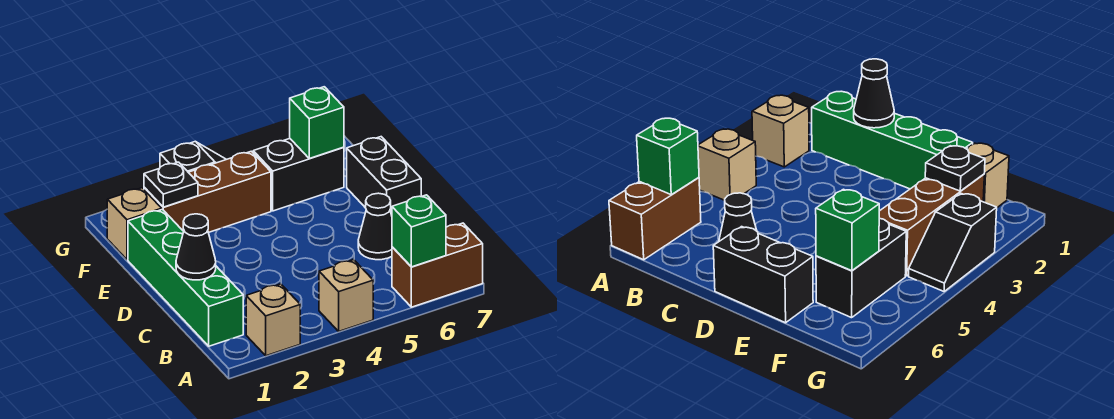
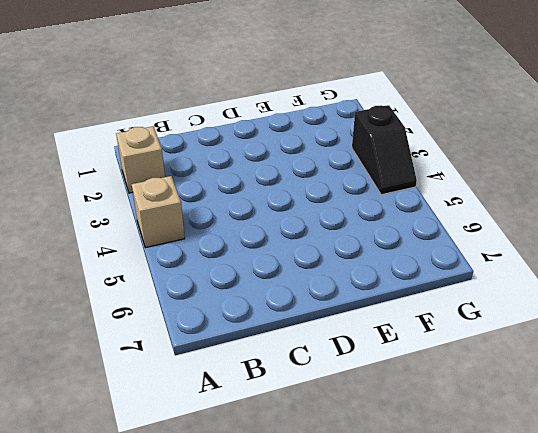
none -> brown brick A6:A7 level 1
none -> green brick B1:E1 level 1
none -> black cone C6 level 1

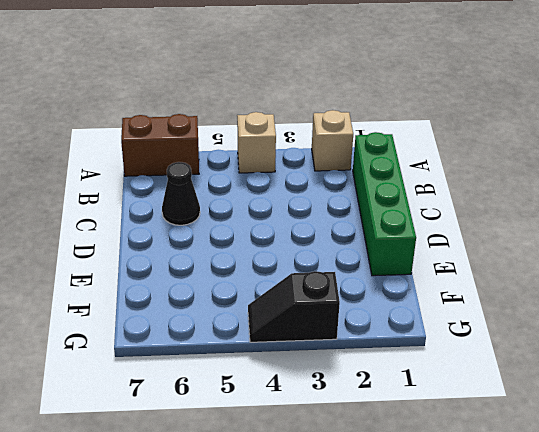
none -> black brick D7:E7 level 1
none -> tan brick F1 level 1
none -> brown brick F2:F4 level 1

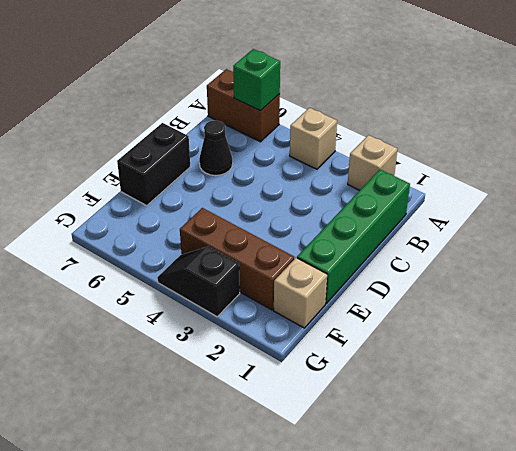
none -> black brick F5:F6 level 1
none -> black cone C1 level 2
none -> black plate F2 level 2

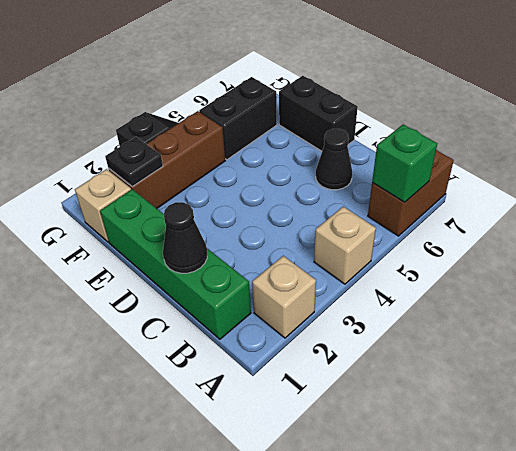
none -> green brick F6 level 2

